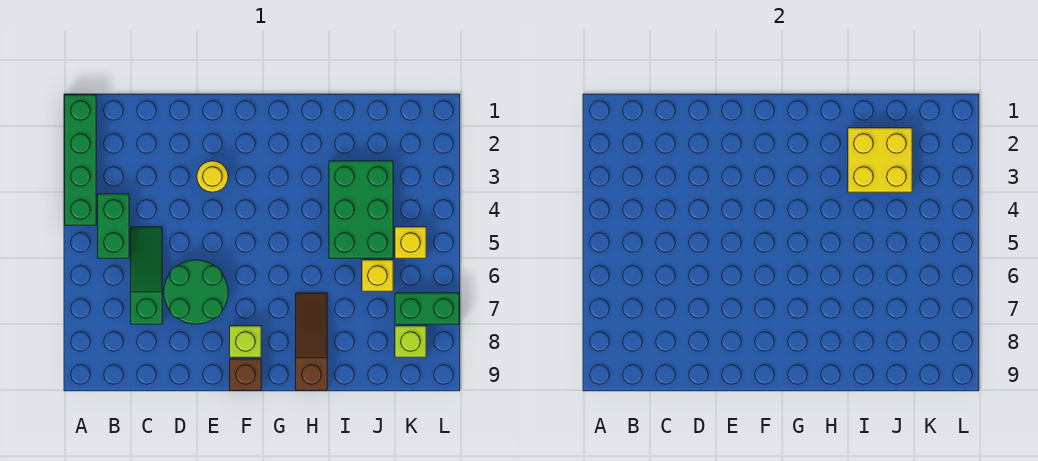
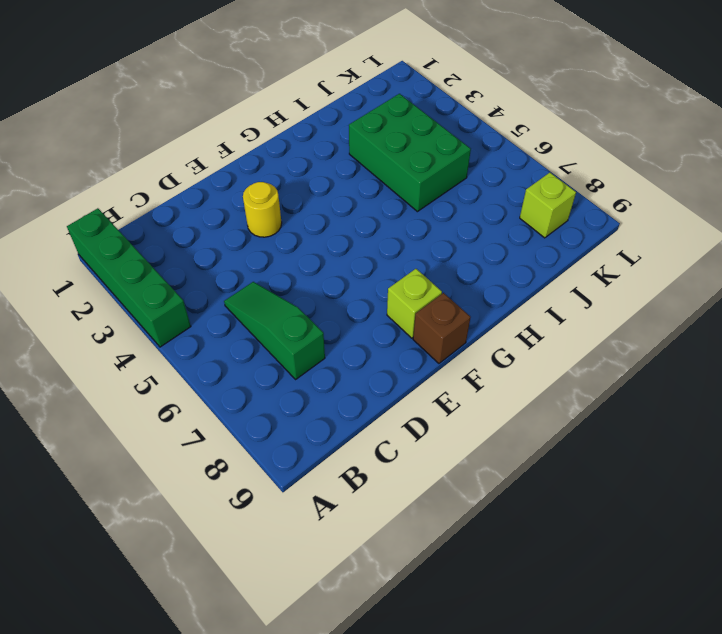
none -> green brick B4:B5 level 1
none -> green round brick D6:E7 level 1
none -> brown slope H7:H9 level 1 top 9

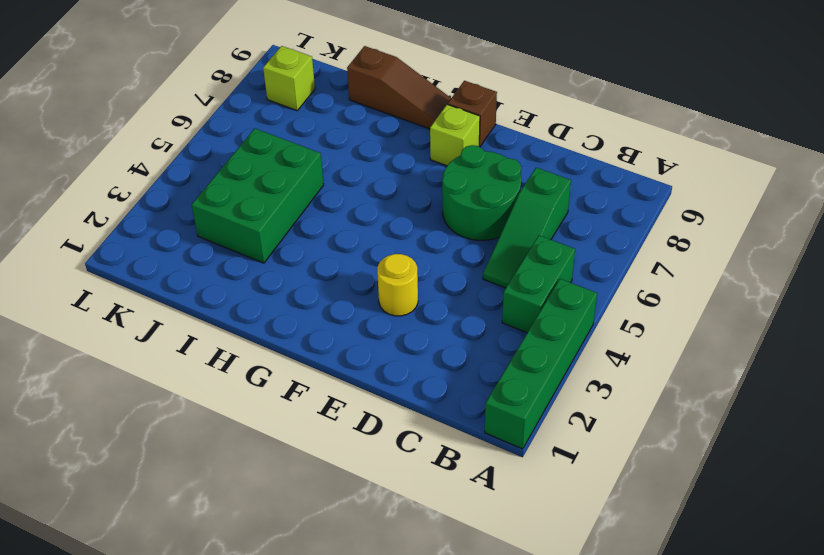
brown slope G9:I9 level 1 top I -> brown slope H7:H9 level 1 top 9
none -> yellow brick J6 level 1
none -> yellow brick K5 level 1
none -> green brick K7:L7 level 1

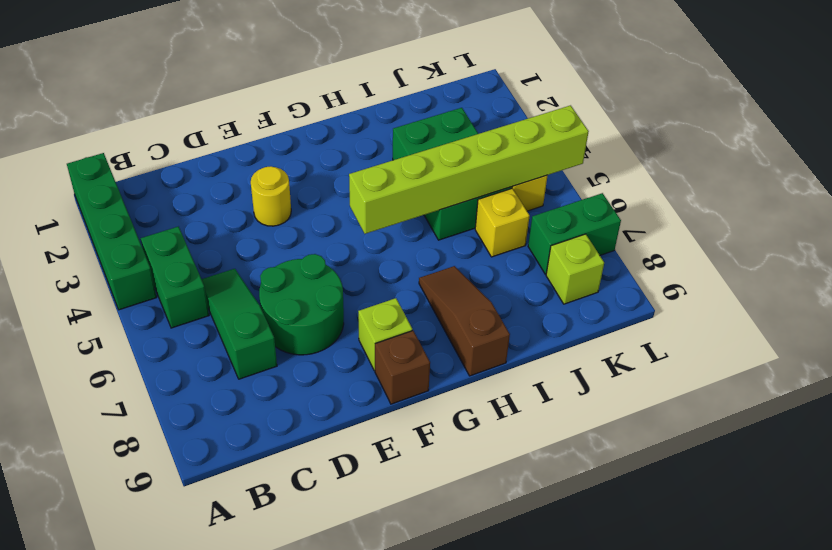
lime brick G5:L5 level 2 -> none
none -> yellow brick I2:J3 level 2

